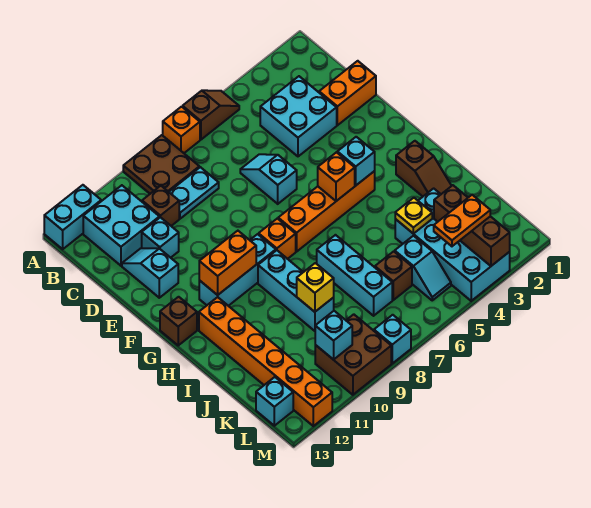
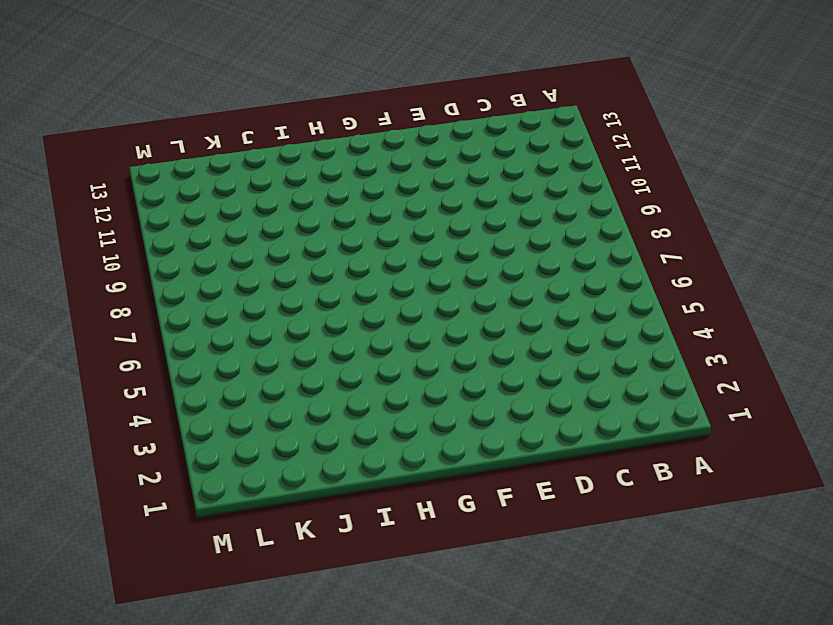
none -> brown slope A5:A6 level 1 top 6
none -> orange brick A7 level 1
none -> brown plate A8:B9 level 1
none -> cyan brick A12:A13 level 1

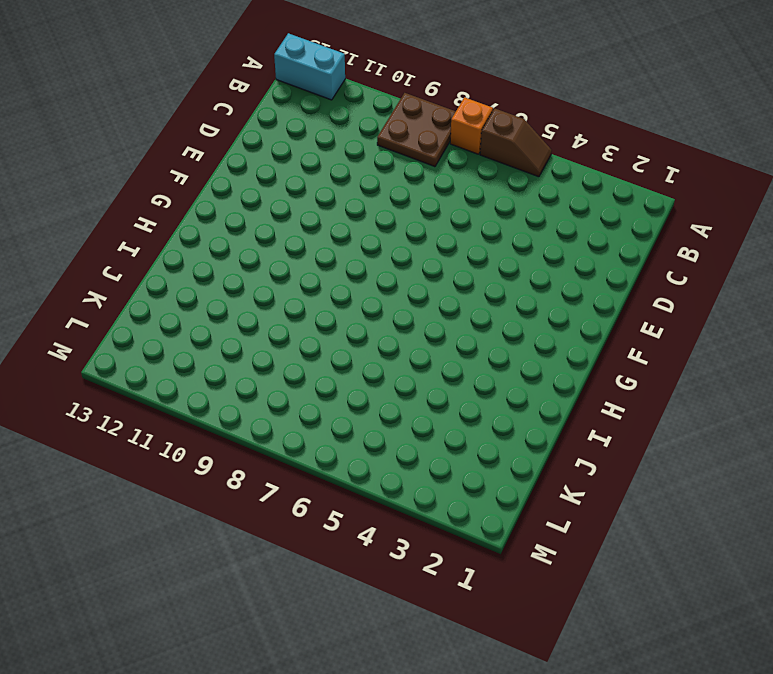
none -> cyan brick B11:C12 level 1
none -> cyan brick C3:D4 level 1
none -> cyan plate C8:C9 level 1
none -> brown brick C10 level 1

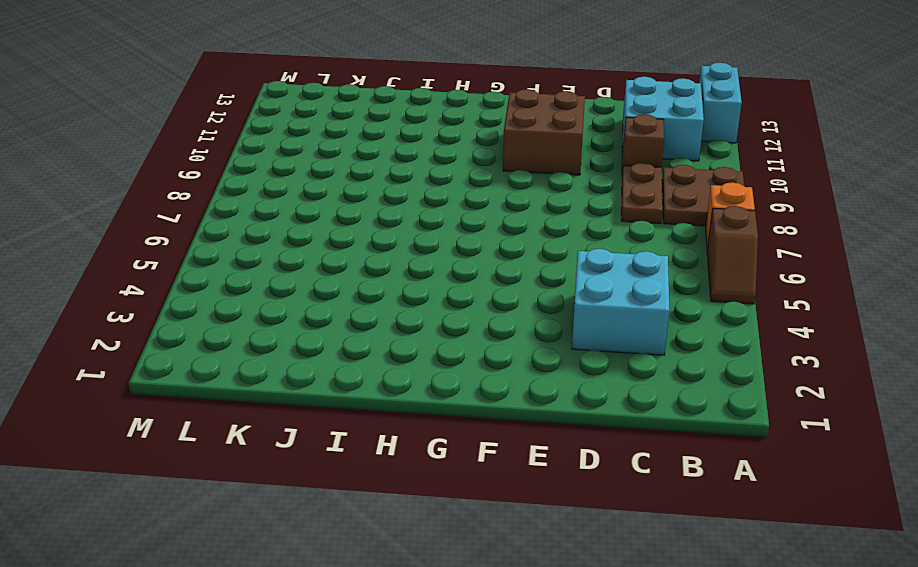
brown plate C8:C9 level 1 -> cyan plate C8:C9 level 1
brown brick E10:F11 level 1 -> brown brick L9:M10 level 1
none -> orange brick D1:D2 level 1
none -> cyan slope D6:E6 level 1 top E
none -> cyan brick D11 level 1
none -> cyan slope D12:E12 level 1 top E

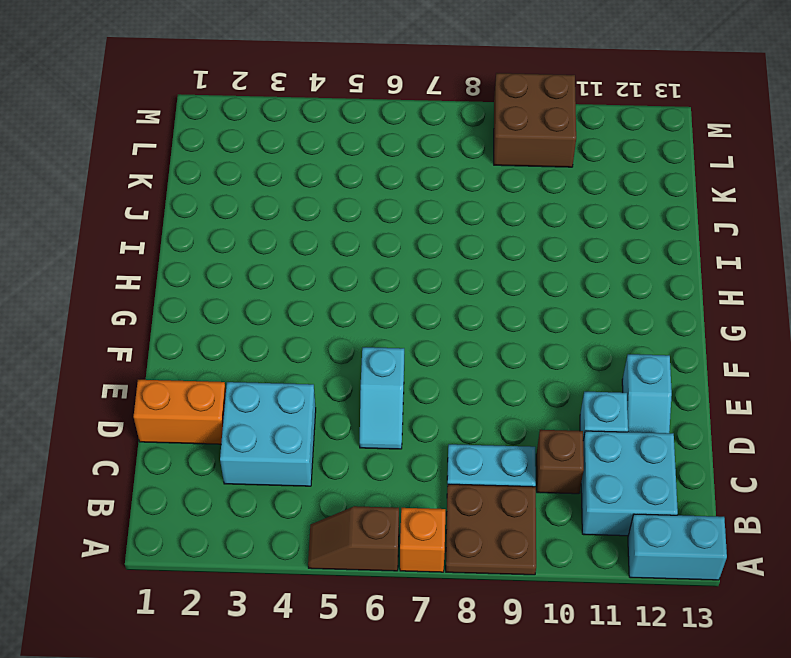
none -> orange brick G4:G7 level 1
none -> orange brick G8 level 1
none -> cyan brick G9:G11 level 1
none -> brown brick G13 level 1

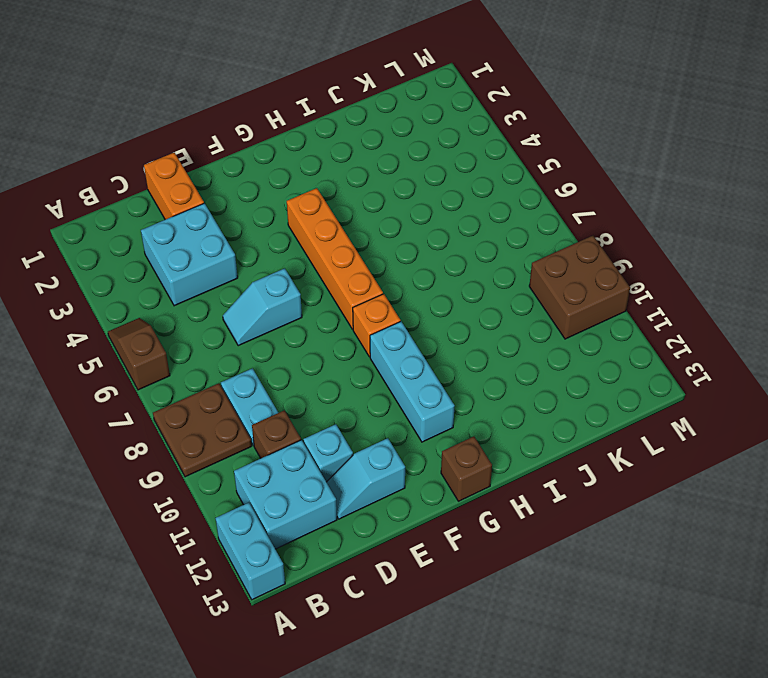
none -> orange brick A7 level 1
none -> brown slope H2:I2 level 1 top H
none -> cyan brick H9:J9 level 1
none -> orange brick H12:M12 level 1

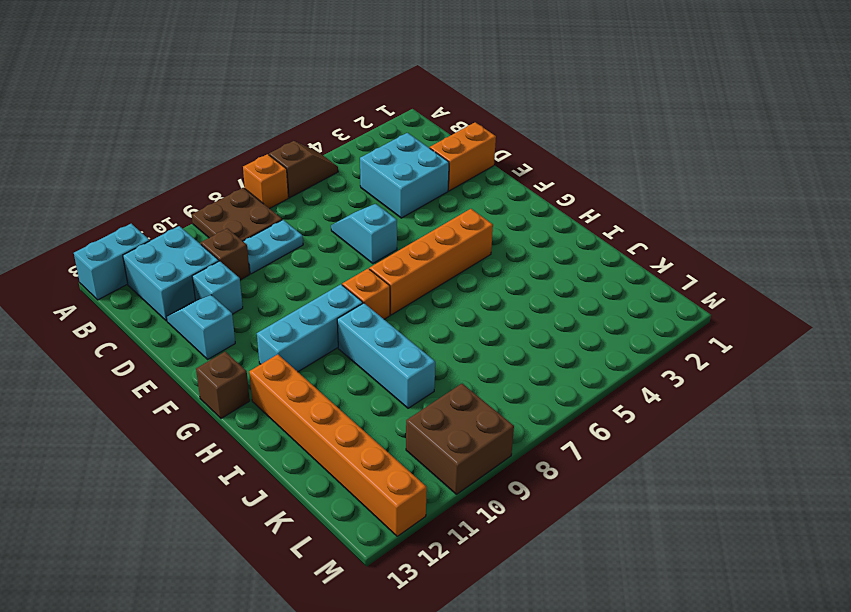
none -> brown slope H2:I2 level 1 top H
none -> cyan brick I7:K7 level 1
none -> cyan brick J3:M4 level 1
none -> cyan slope K5:L5 level 1 top K

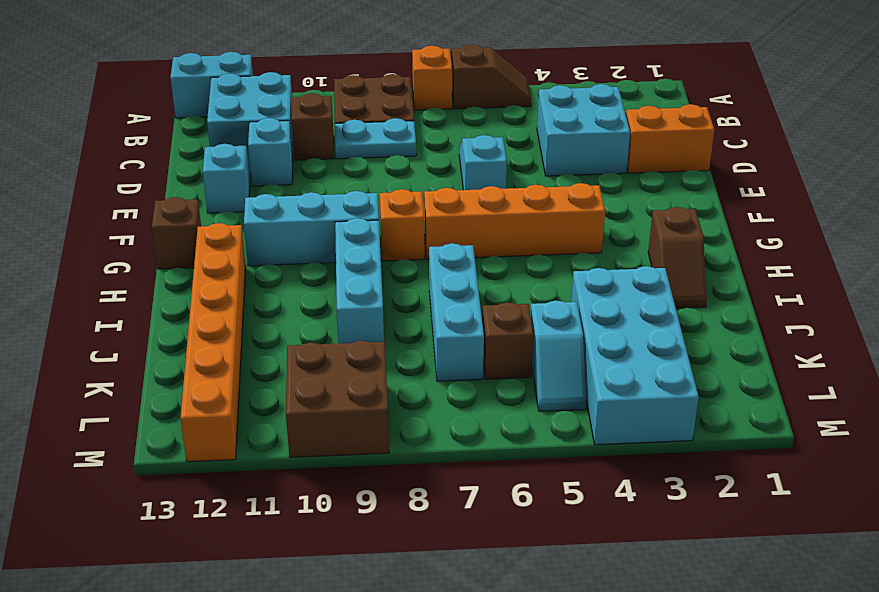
none -> cyan brick L13 level 1
none -> cyan brick M8 level 1
none -> cyan brick G4 level 2
none -> orange brick G5 level 2

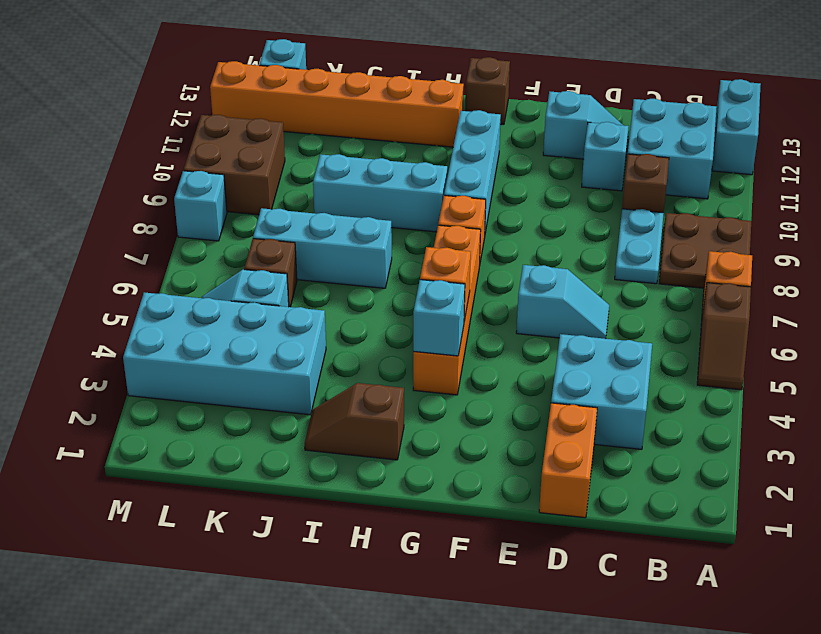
none -> orange brick G10:G11 level 2
none -> yellow plate J4 level 2
none -> yellow brick J9 level 2
none -> brown brick K3:M3 level 2

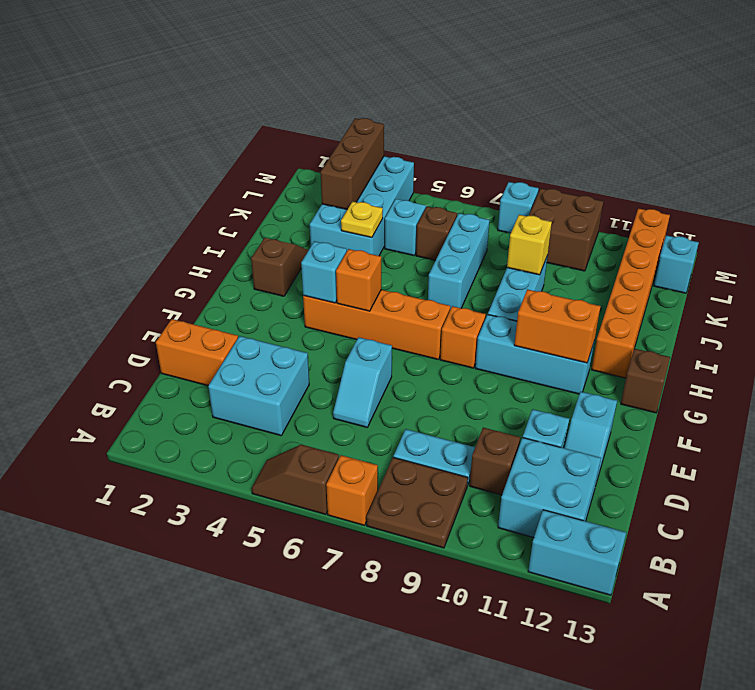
none -> cyan brick L10 level 2
none -> orange plate L3:L4 level 3

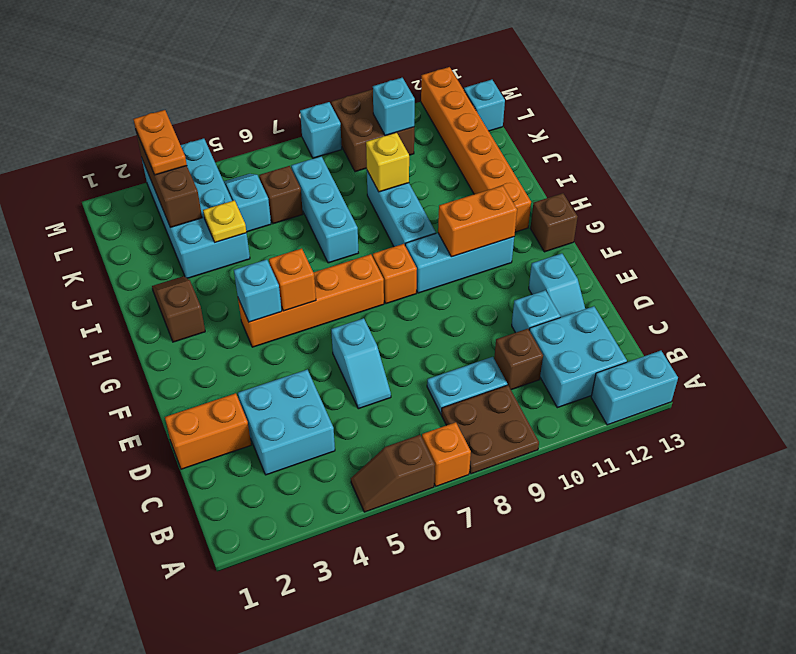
orange plate L3:M3 level 3 -> orange plate L3:L4 level 3

